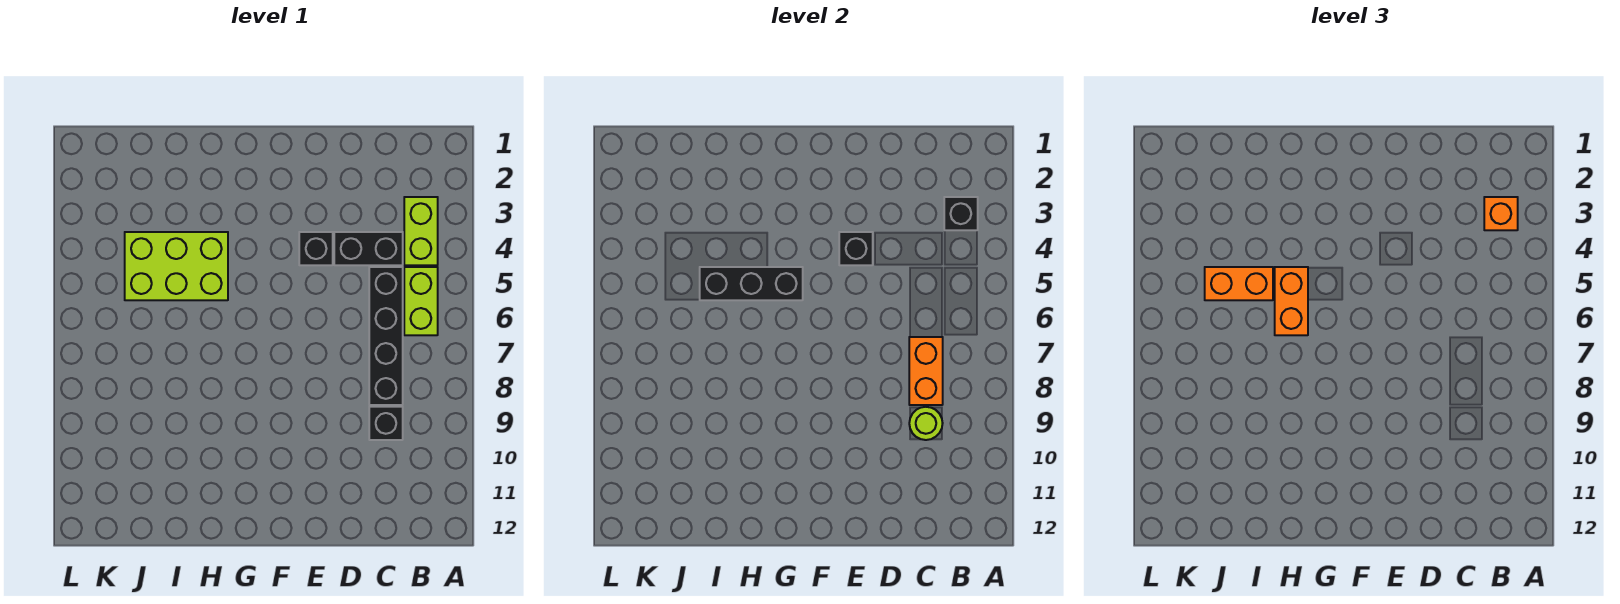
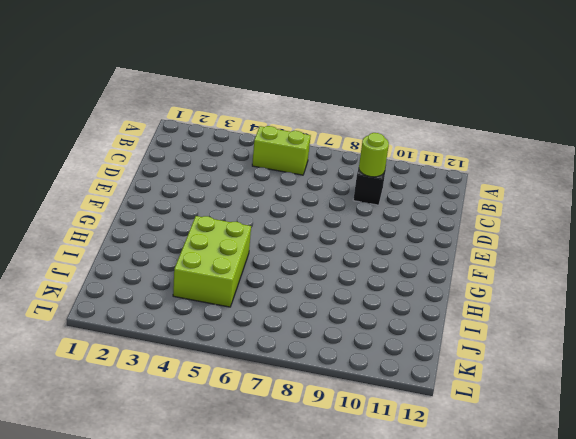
none -> lime brick B3:B4 level 1
none -> black brick C4:D4 level 1
none -> black brick C5:C8 level 1

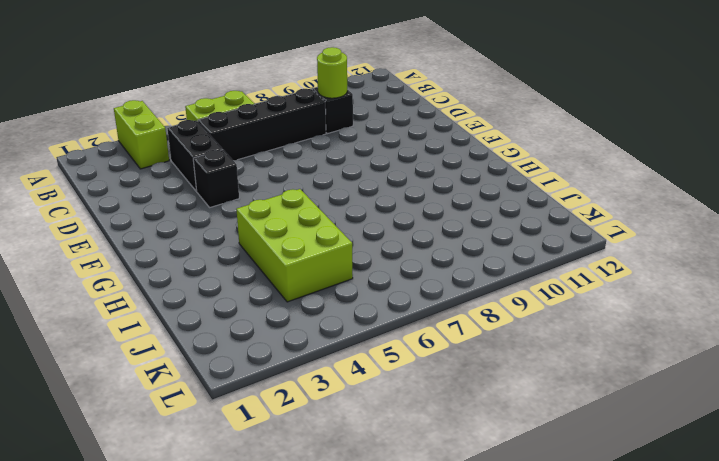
lime brick A3:B3 level 1 -> lime brick B3:B4 level 1
none -> black brick B3 level 2
none -> orange brick C7:C8 level 2
none -> black brick E4 level 2

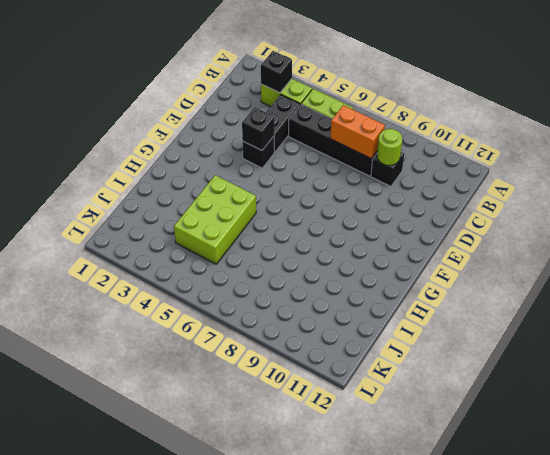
none -> black brick G5:I5 level 2
none -> orange brick B3 level 3
none -> orange brick H5:H6 level 3

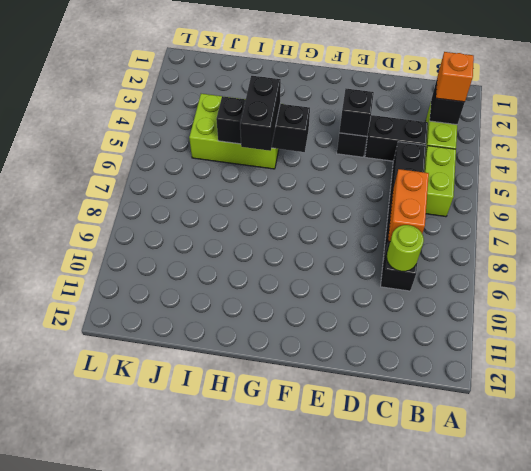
black brick H5:H6 level 3 -> orange brick H5:H6 level 3
none -> orange brick I5:J5 level 3

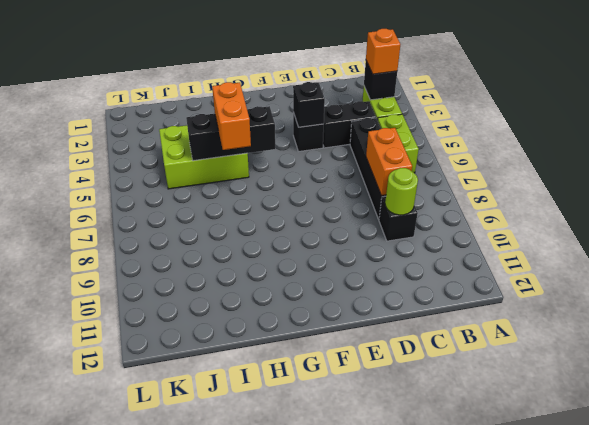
none -> orange brick I5:J5 level 3

